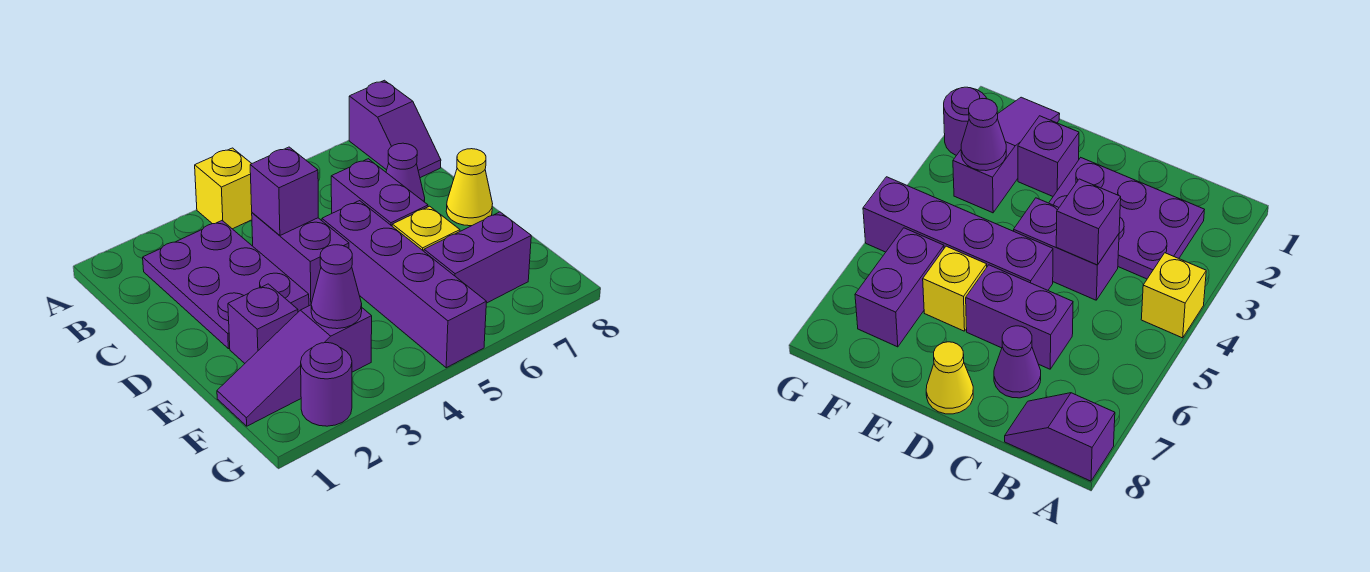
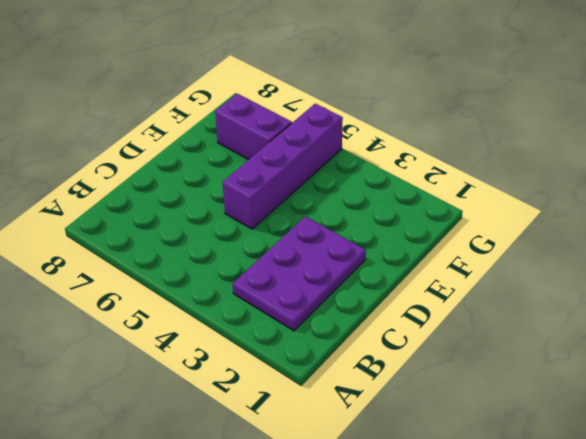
none -> yellow brick A4 level 1
none -> purple slope A8:B8 level 1 top A
none -> purple brick C4:D4 level 1

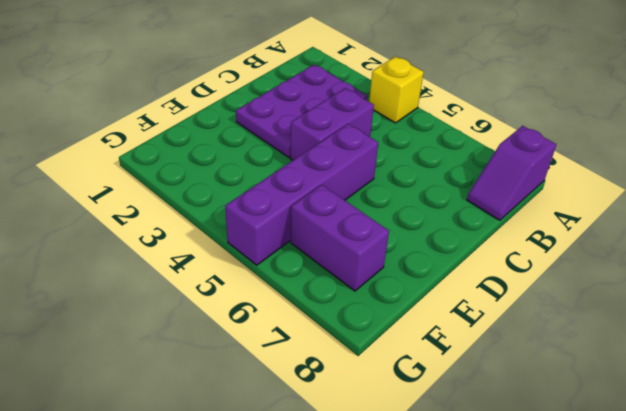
none -> purple brick C6:D6 level 1
none -> purple cone C7 level 1
none -> yellow cone D8 level 1

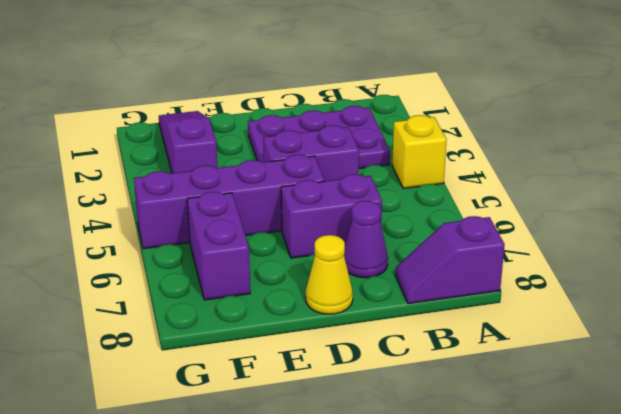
none -> purple brick E2 level 1
none -> yellow brick E6 level 1
none -> purple round brick G2 level 1

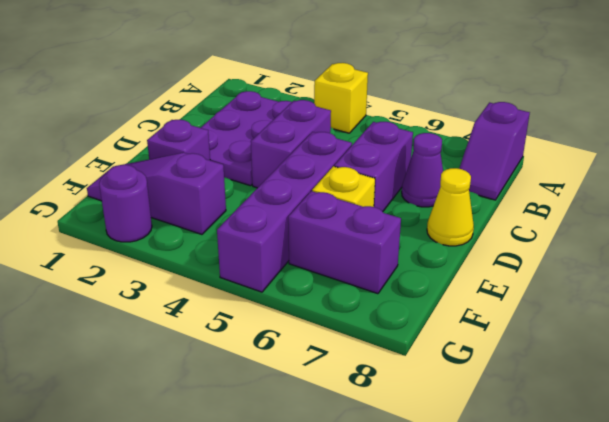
none -> purple brick C4 level 2
none -> purple cone F3 level 2

